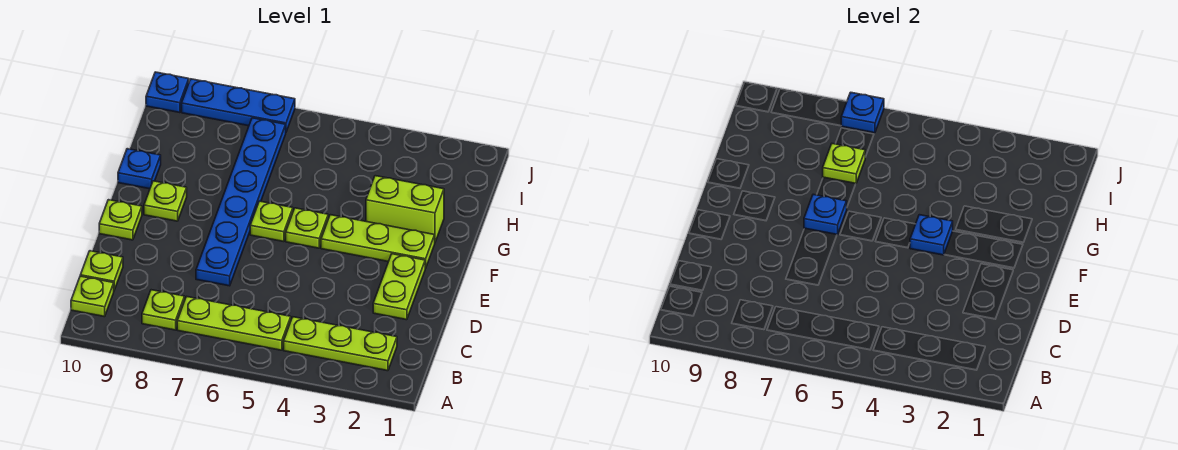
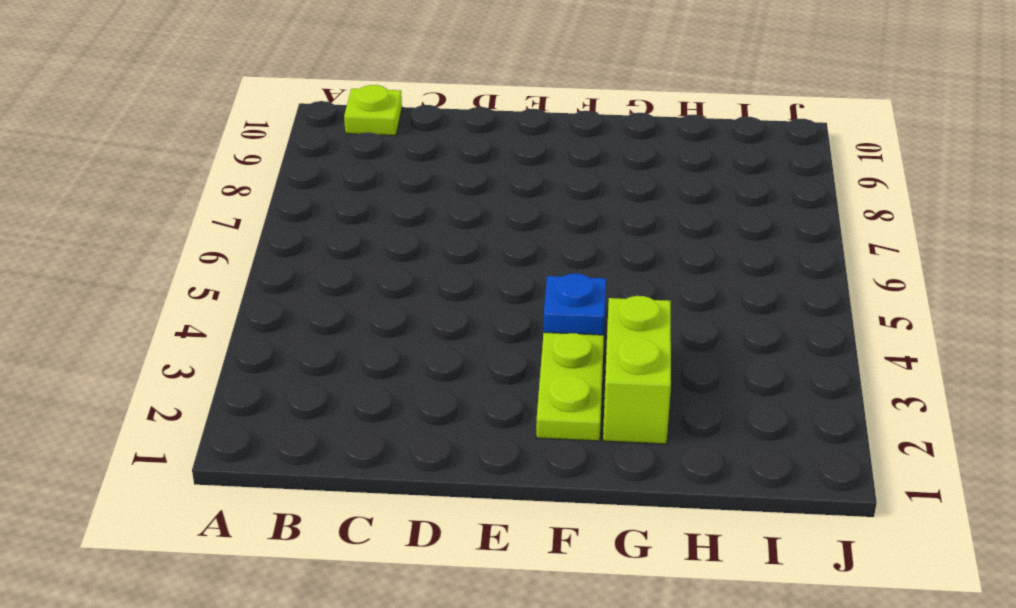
none -> lime plate B2:B4 level 1
none -> lime plate B5:B7 level 1
none -> lime plate B8 level 1

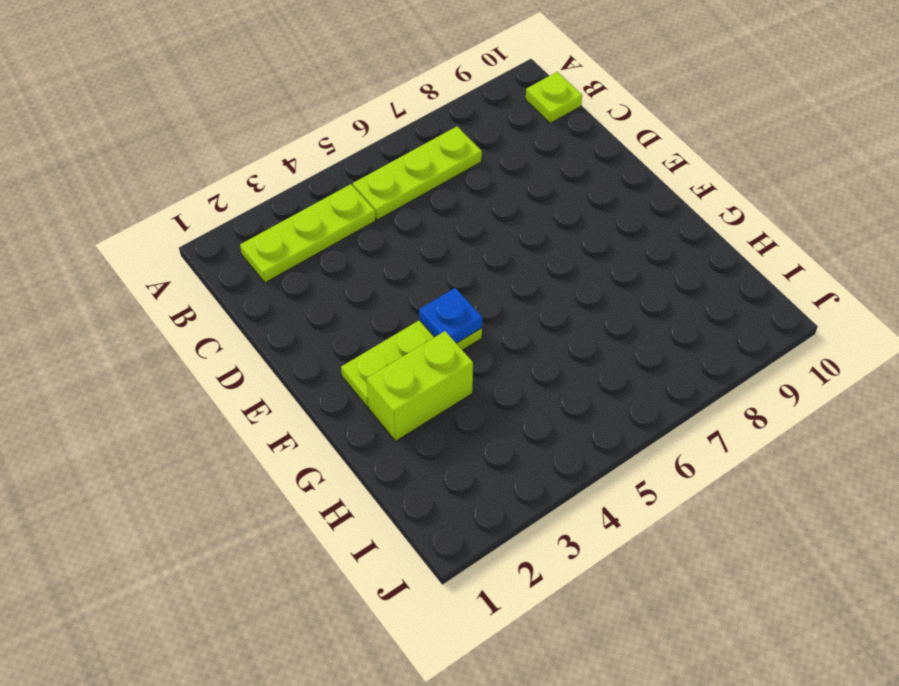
none -> lime plate B8 level 1
none -> lime plate C10 level 1
none -> lime plate D2:E2 level 1

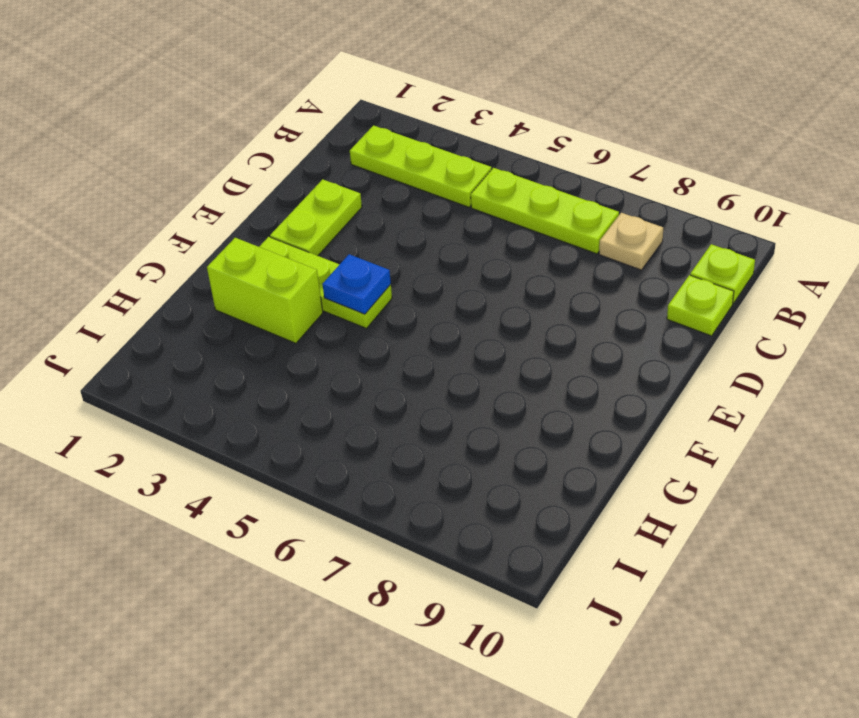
tan plate B8 level 1 -> lime plate B8 level 1
none -> blue plate D7:I7 level 1
none -> lime plate E10 level 1
none -> lime plate F5 level 1

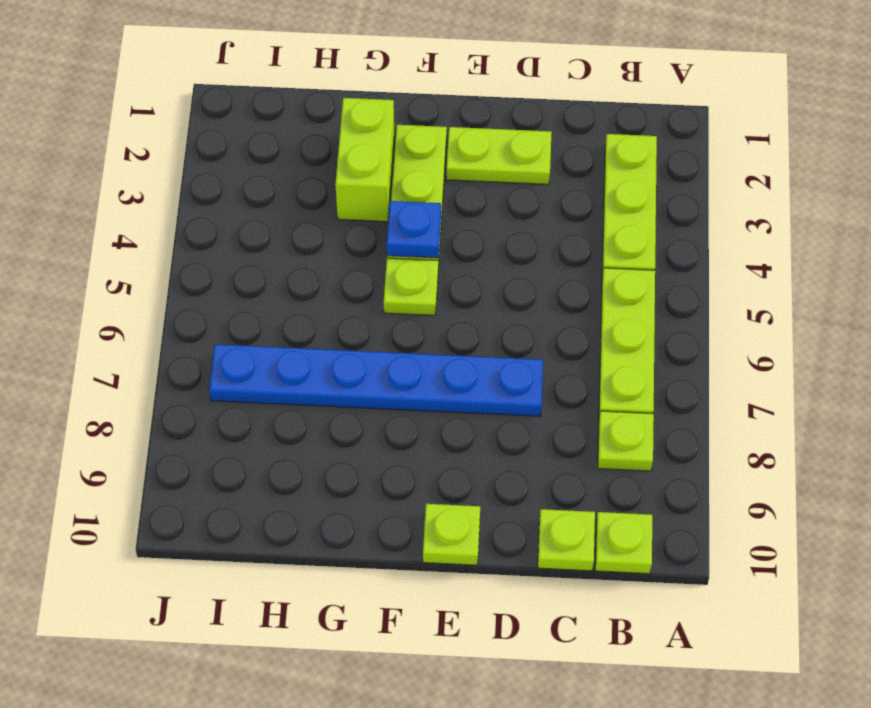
none -> lime plate F6 level 1
none -> lime plate F9 level 1
none -> blue plate G10 level 1

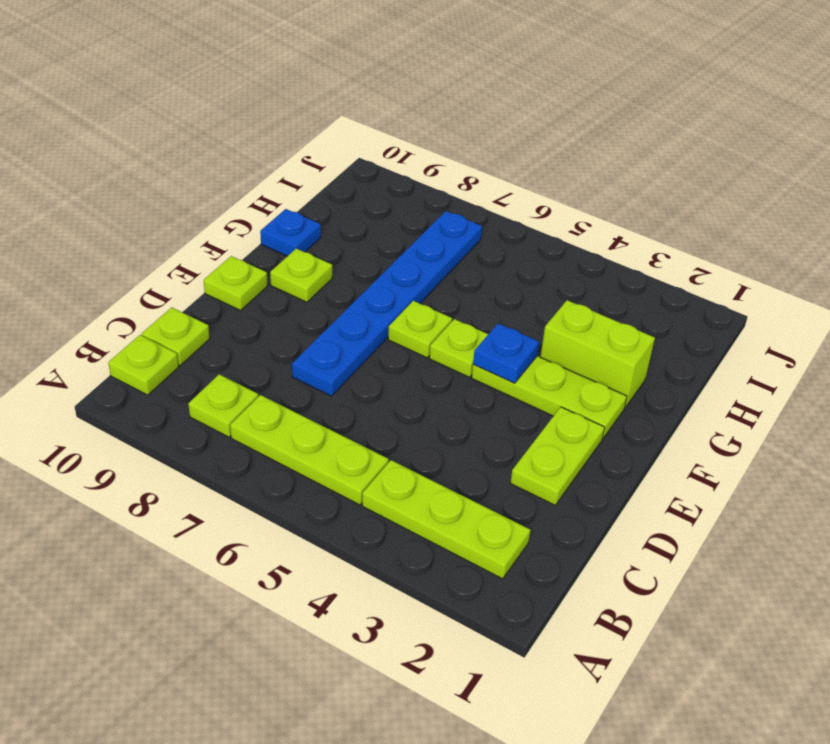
none -> blue plate J7:J9 level 1
none -> blue plate J10 level 1
none -> blue plate F7 level 2

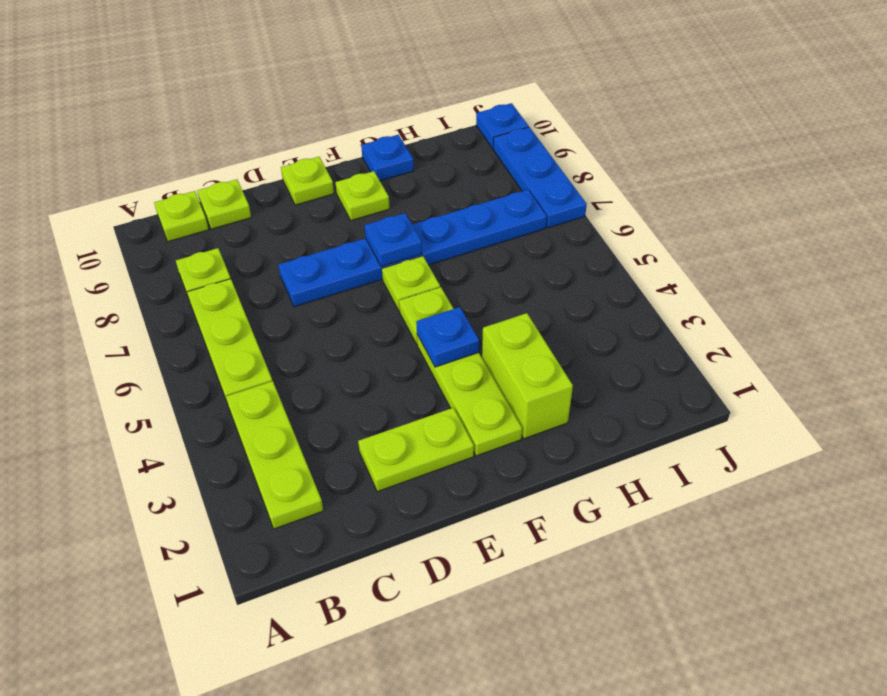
none -> lime plate H7 level 2
none -> blue plate J7 level 2

